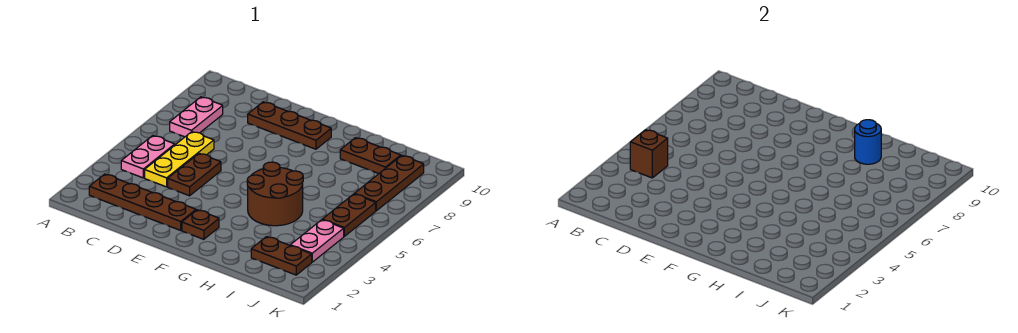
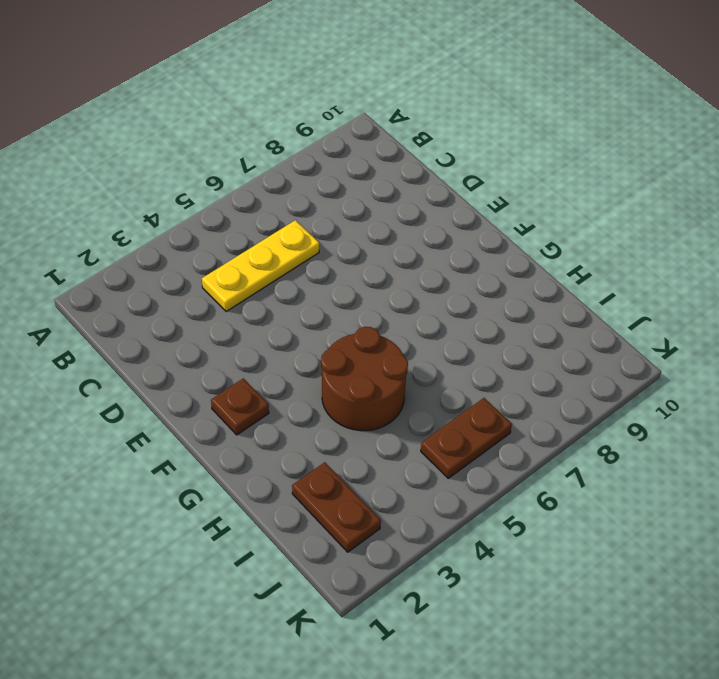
none -> brown plate B2:E2 level 1
none -> pink plate B4:B5 level 1
none -> pink plate B7:B8 level 1

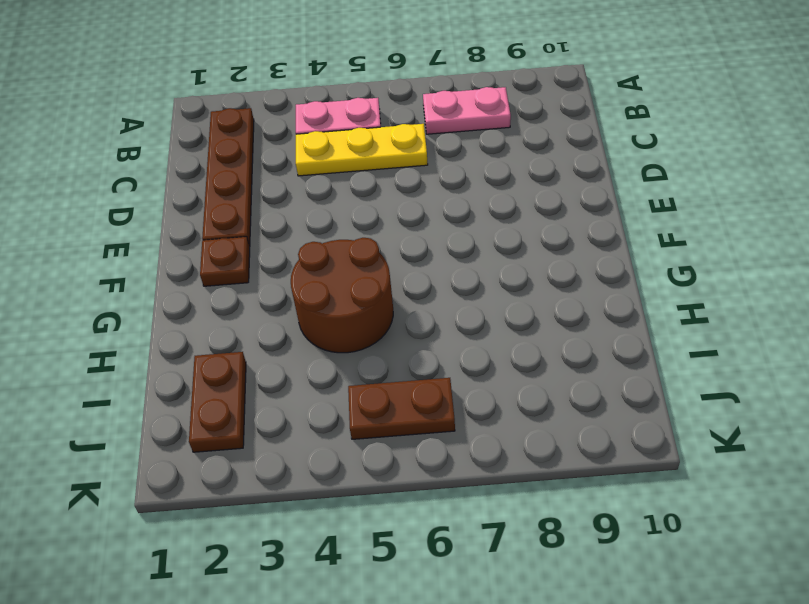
none -> brown plate D4:D5 level 1
none -> brown plate D9:F9 level 1
none -> brown plate H9:I9 level 1

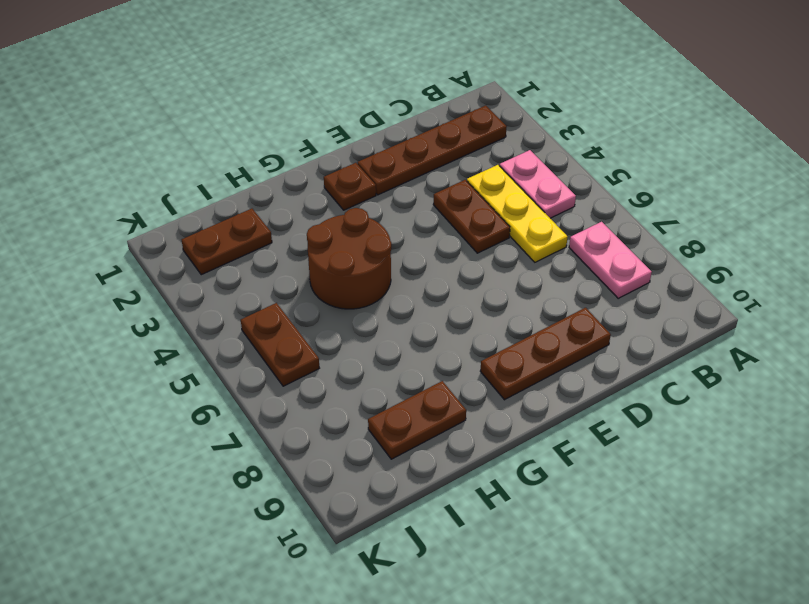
none -> pink plate J3:J4 level 1
none -> brown plate J7:J9 level 1
none -> brown brick B4 level 2

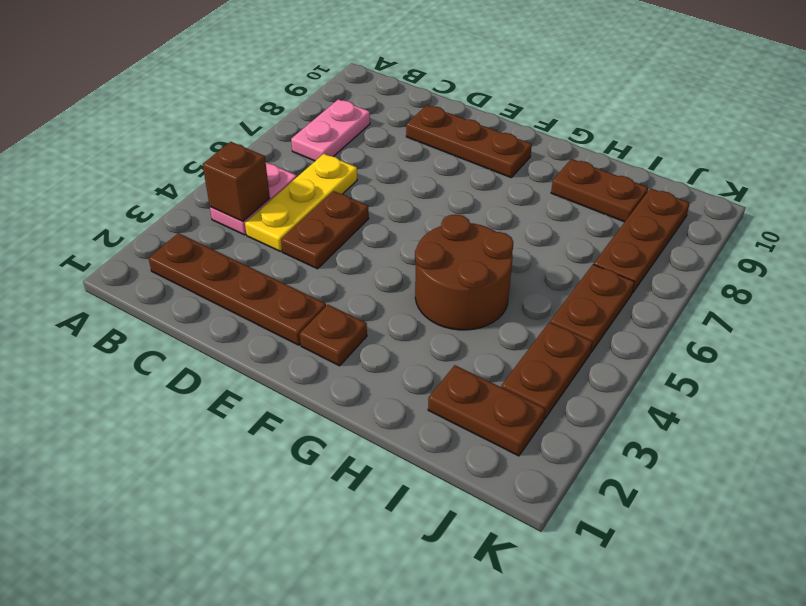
brown plate J3:J4 level 1 -> pink plate J3:J4 level 1
none -> blue round brick H9 level 2

